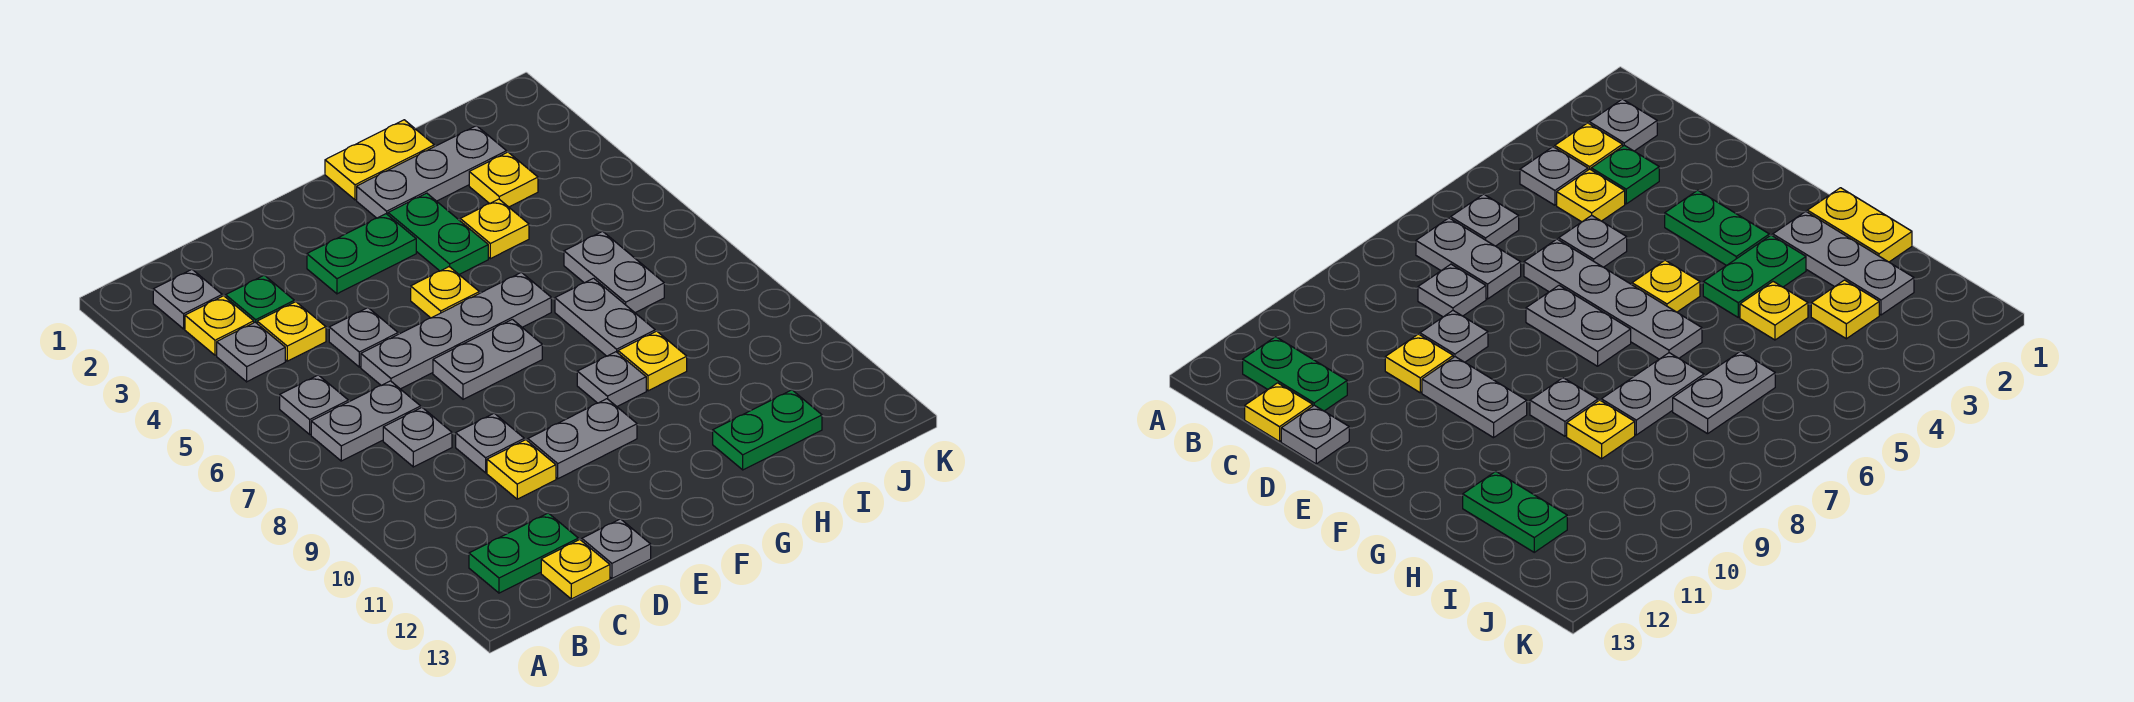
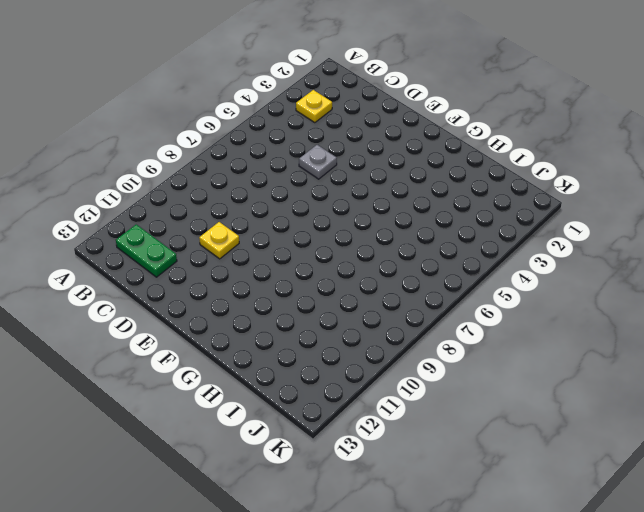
none -> grey plate B2 level 1
none -> grey plate B4 level 1
none -> grey plate B6 level 1

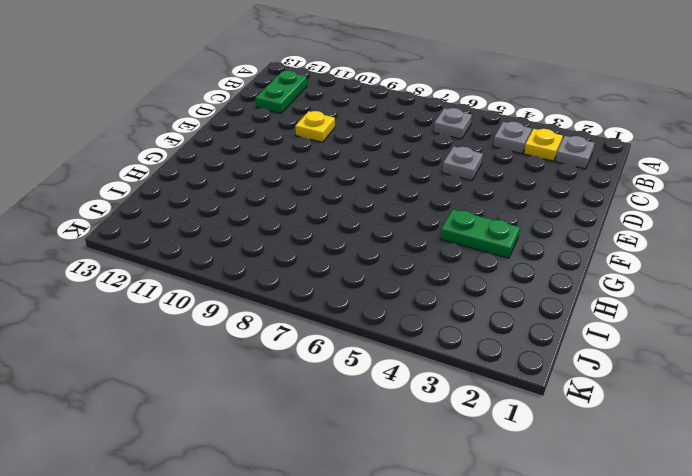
none -> grey plate B7:C7 level 1
none -> green plate C3 level 1
none -> yellow plate C4 level 1

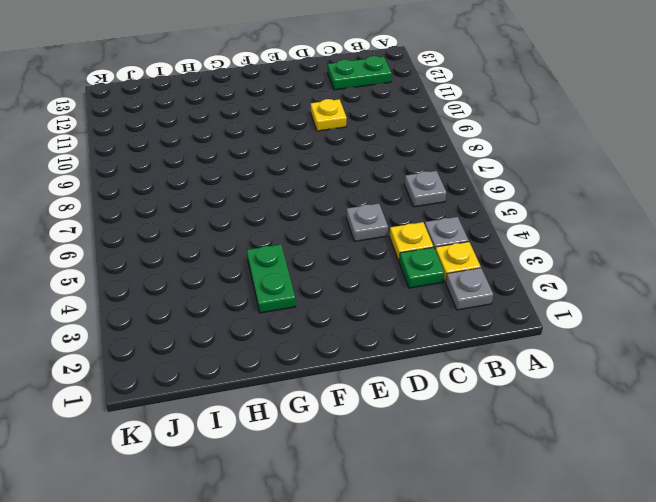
none -> grey plate B7:C7 level 1
none -> grey plate C8 level 1
none -> yellow plate C13 level 1

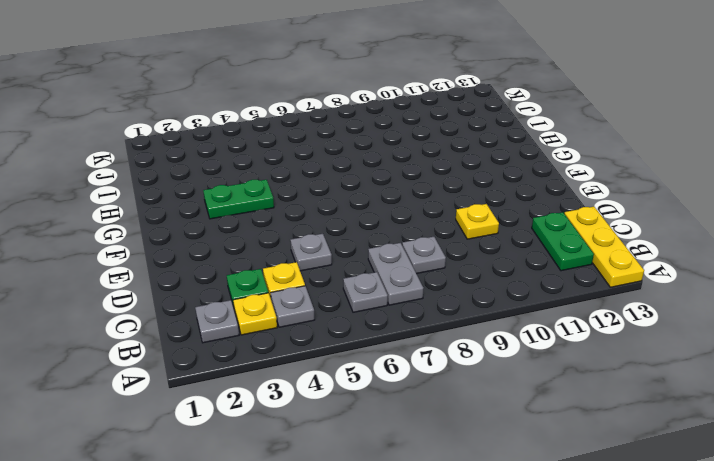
yellow plate A13:C13 level 1 -> yellow plate C13 level 1
none -> grey plate D6:G6 level 1
none -> grey plate D9 level 1
none -> grey plate D13 level 1

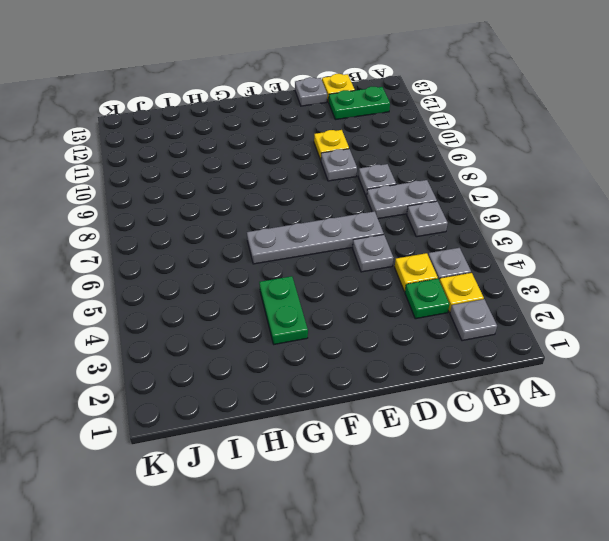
none -> green plate E3:F3 level 1
none -> grey plate E7:F7 level 1
none -> grey plate E10:F10 level 1

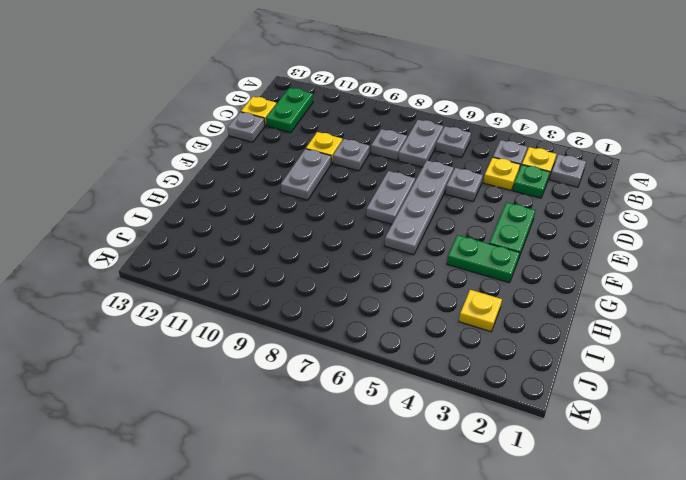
none -> yellow plate F5 level 1
none -> yellow plate G1:H1 level 1
none -> grey plate G2:I2 level 1

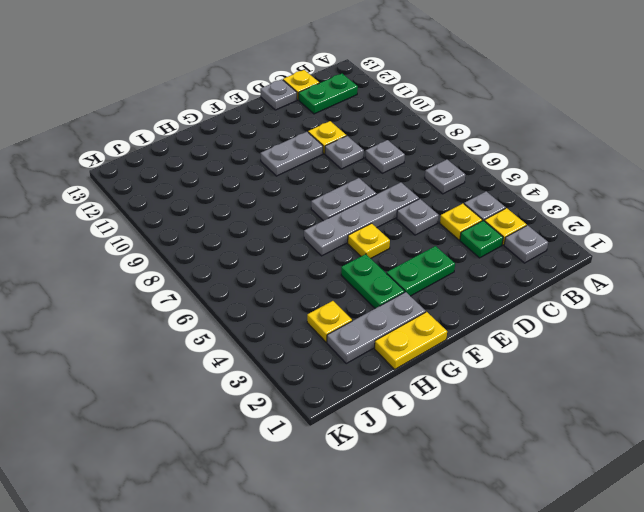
none -> grey plate B7:C7 level 1
none -> grey plate G9 level 1
none -> yellow plate H4 level 1

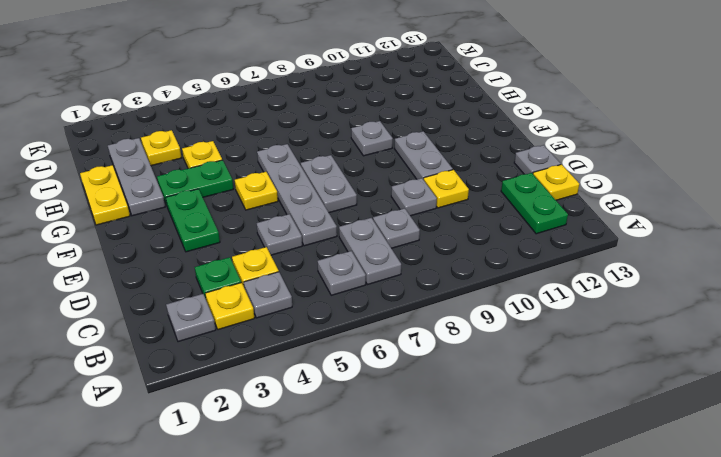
none -> grey plate H7:H8 level 1
none -> yellow plate H9 level 1
none -> green plate H12:I12 level 1

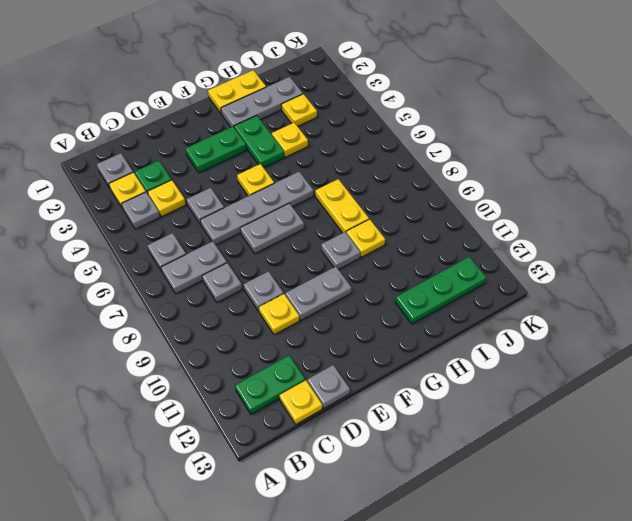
yellow plate H7:H8 level 1 -> grey plate H7:H8 level 1
green plate H12:J12 level 1 -> green plate H12:I12 level 1
none -> grey plate I6:I7 level 1

